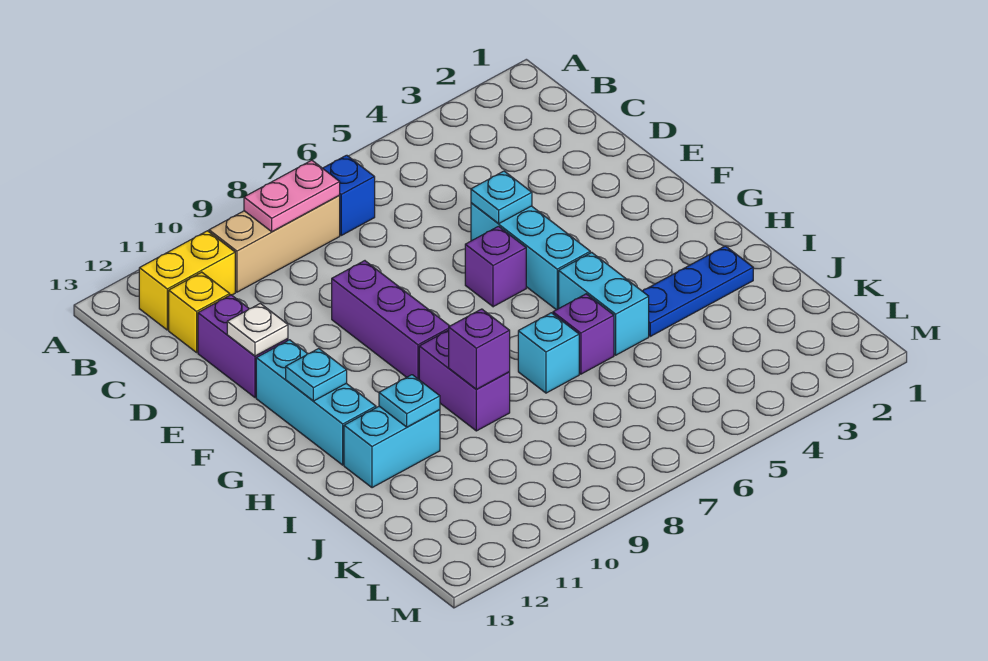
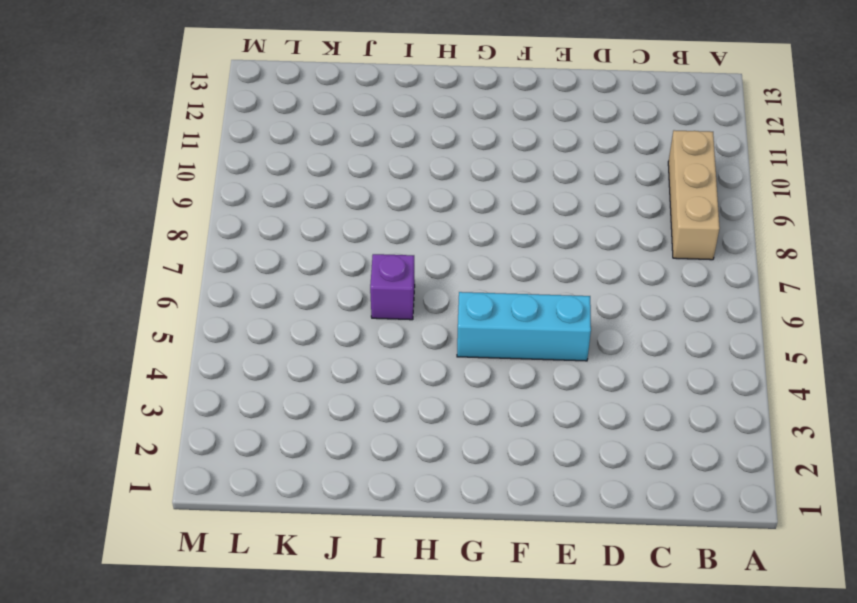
none -> blue brick B7 level 1
none -> yellow brick B11:B12 level 1
none -> yellow brick C12 level 1

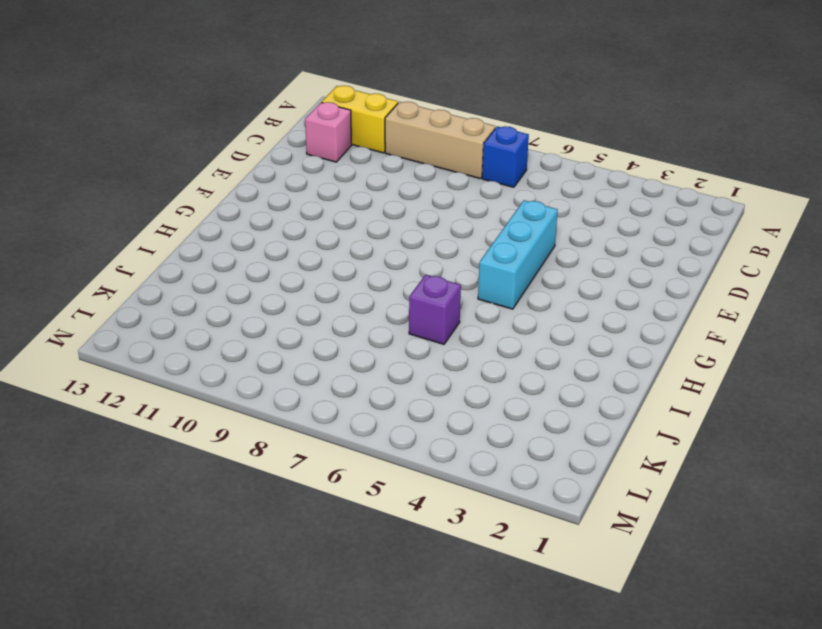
pink brick C12 level 1 -> yellow brick C12 level 1
none -> purple brick D12:E12 level 1
none -> purple brick E9:G9 level 1
none -> purple brick F6 level 1

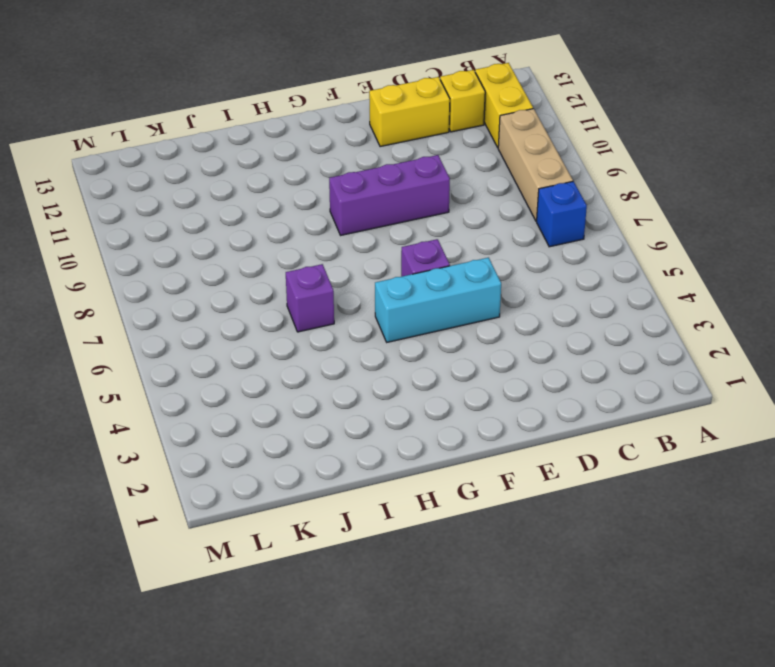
yellow brick D12:E12 level 1 -> purple brick D12:E12 level 1
none -> cyan brick F12:H12 level 1
none -> cyan brick H5:I5 level 1
none -> purple brick H9:I9 level 1

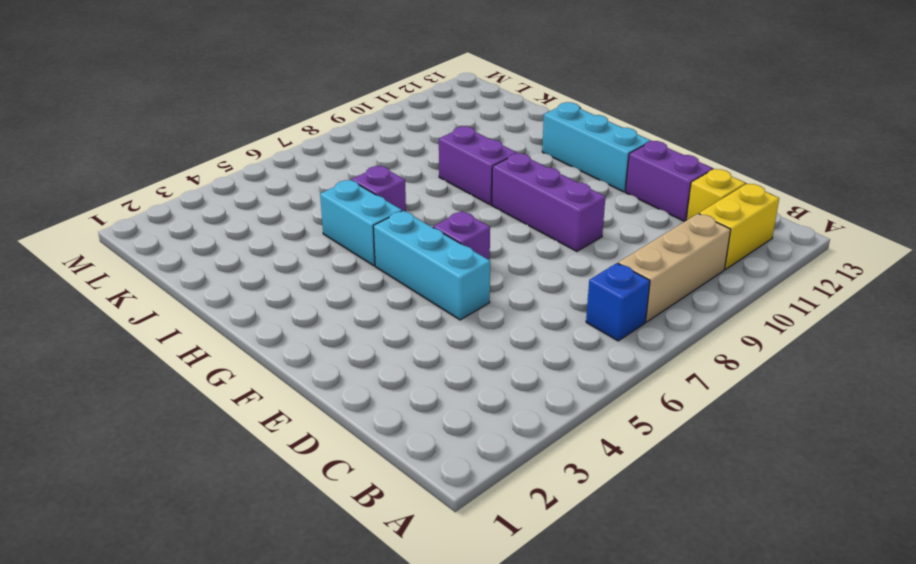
none -> blue plate I2:I4 level 1
none -> cyan brick I7 level 1
none -> cyan brick I11:I12 level 1

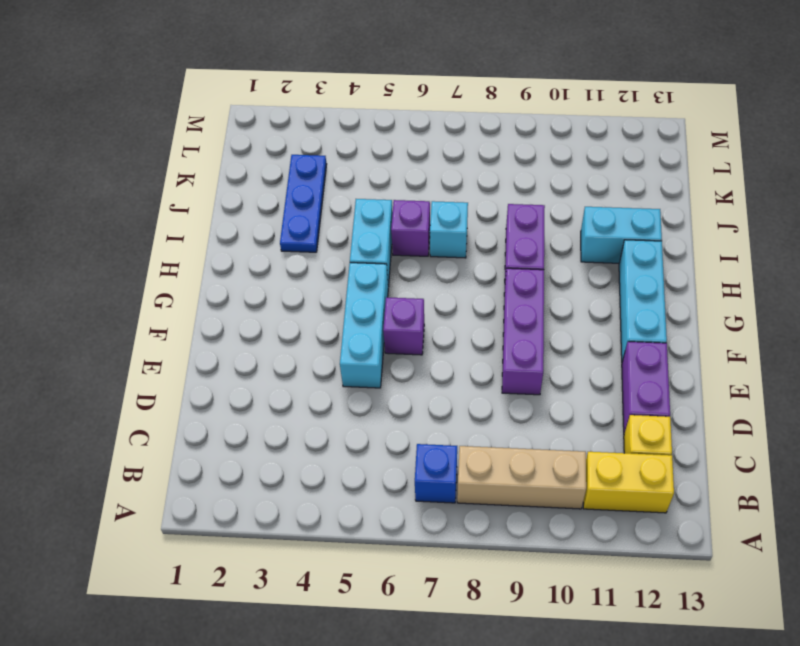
blue plate I3:K3 level 1 -> blue plate I2:I4 level 1
none -> pink plate B8:B9 level 2
none -> cyan plate E5 level 2
none -> white plate E12 level 2

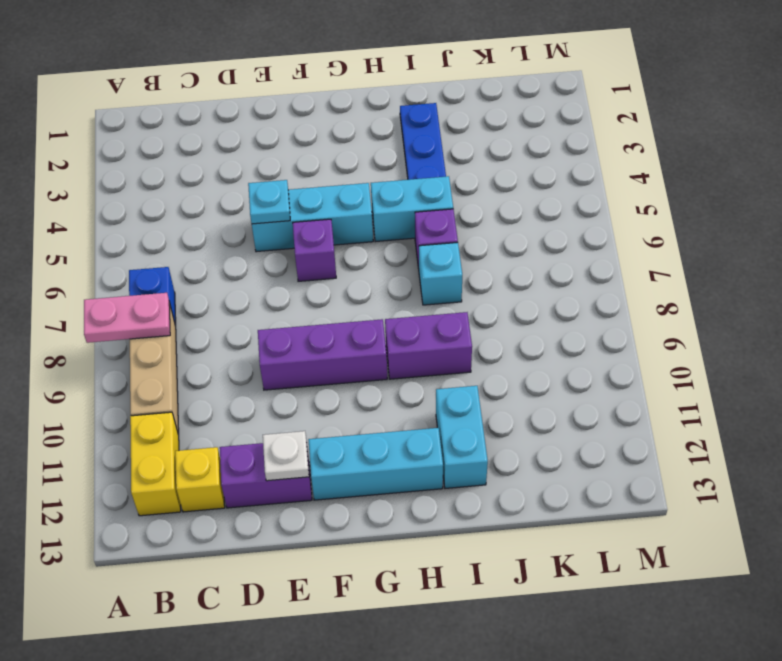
pink plate A8:B8 level 2 -> pink plate B8:B9 level 2
none -> cyan plate G12 level 2
none -> purple brick I9 level 2
none -> cyan plate I11 level 2

